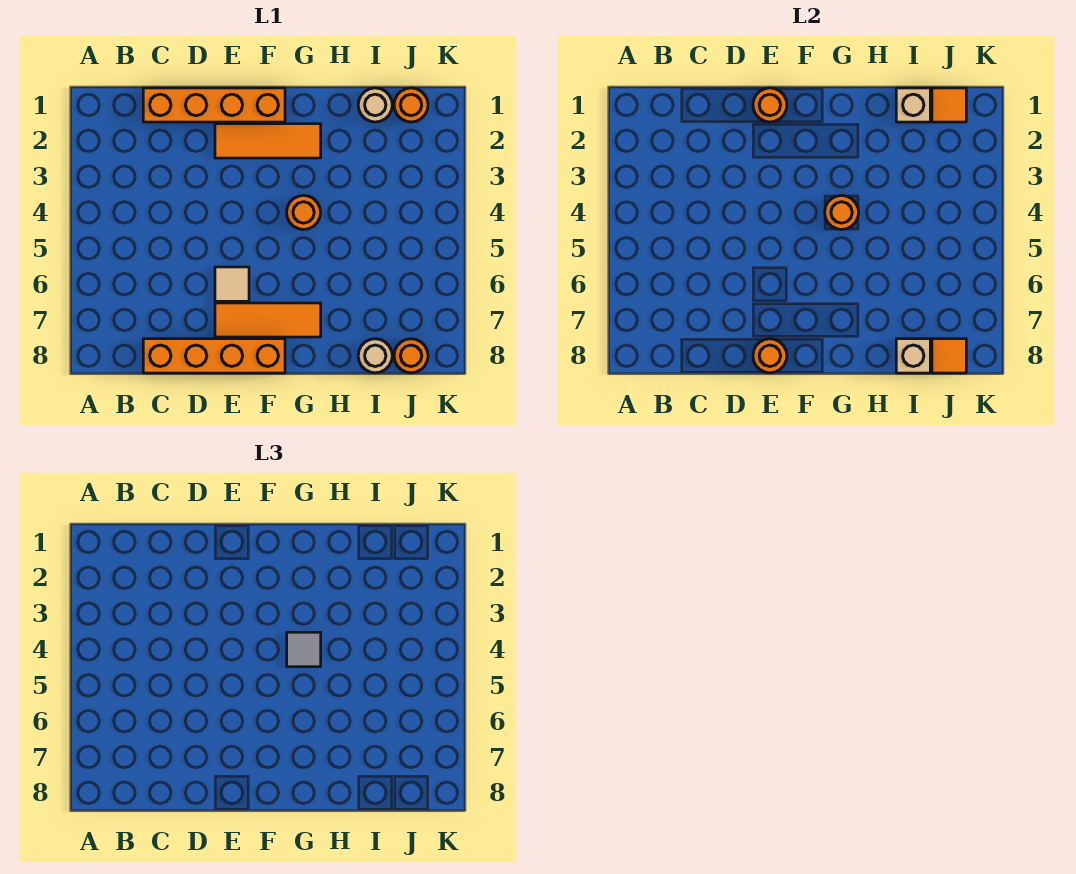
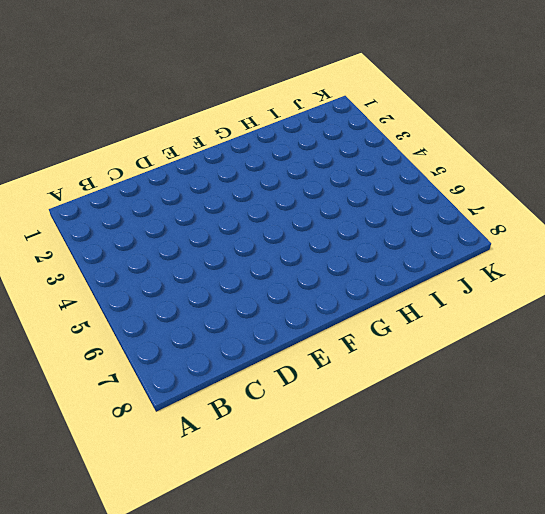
none -> orange brick C1:F1 level 1
none -> orange brick C8:F8 level 1
none -> orange tile E2:G2 level 1

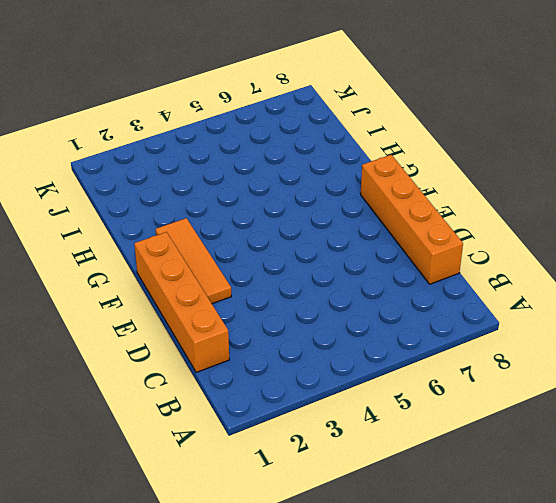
none -> tan tile E6 level 1
none -> orange tile E7:G7 level 1
none -> orange round brick G4 level 1

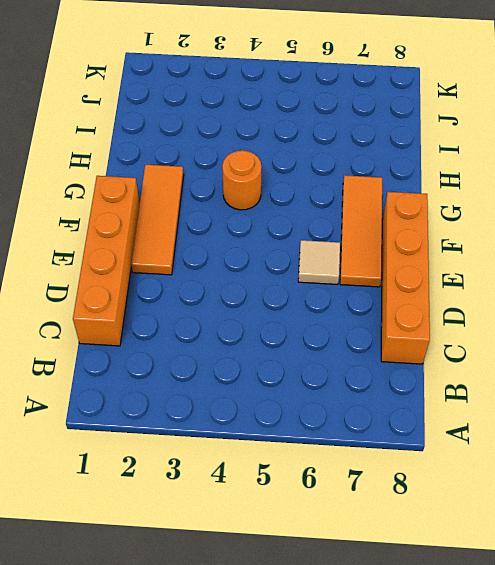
none -> tan round brick I1 level 1
none -> tan round brick I8 level 1
none -> orange round brick J1 level 1

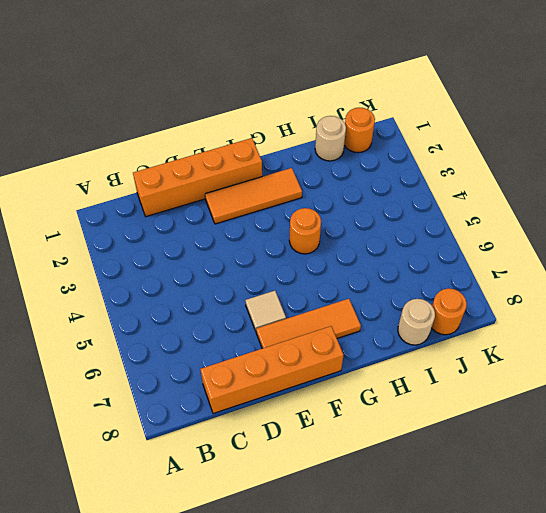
none -> orange round brick E1 level 2
none -> orange round brick E8 level 2
none -> orange round brick G4 level 2

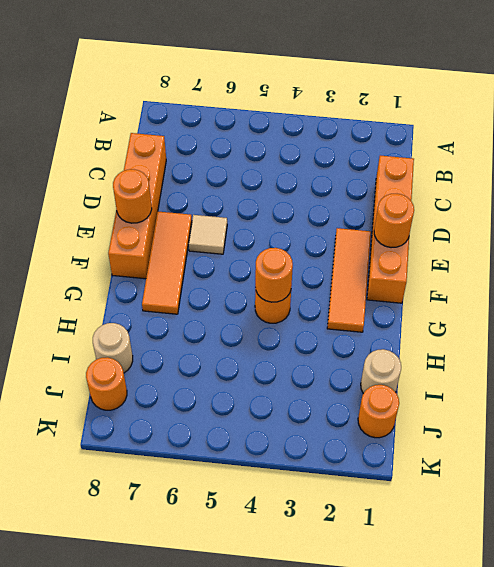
none -> tan brick I1 level 2
none -> tan brick I8 level 2
none -> orange tile J1 level 2

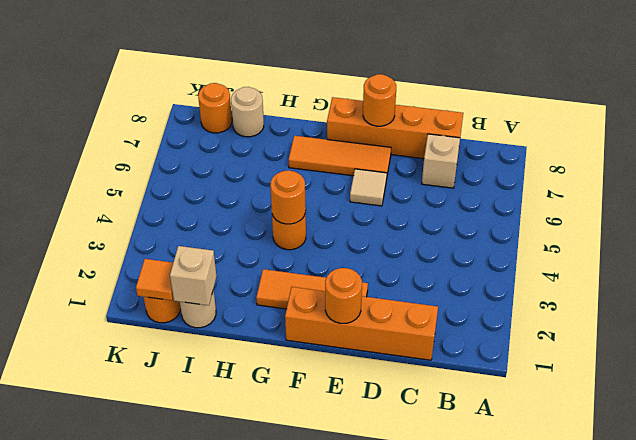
tan brick C7 level 1 -> tan brick I8 level 2
none -> orange tile J8 level 2
none -> grey tile G4 level 3

